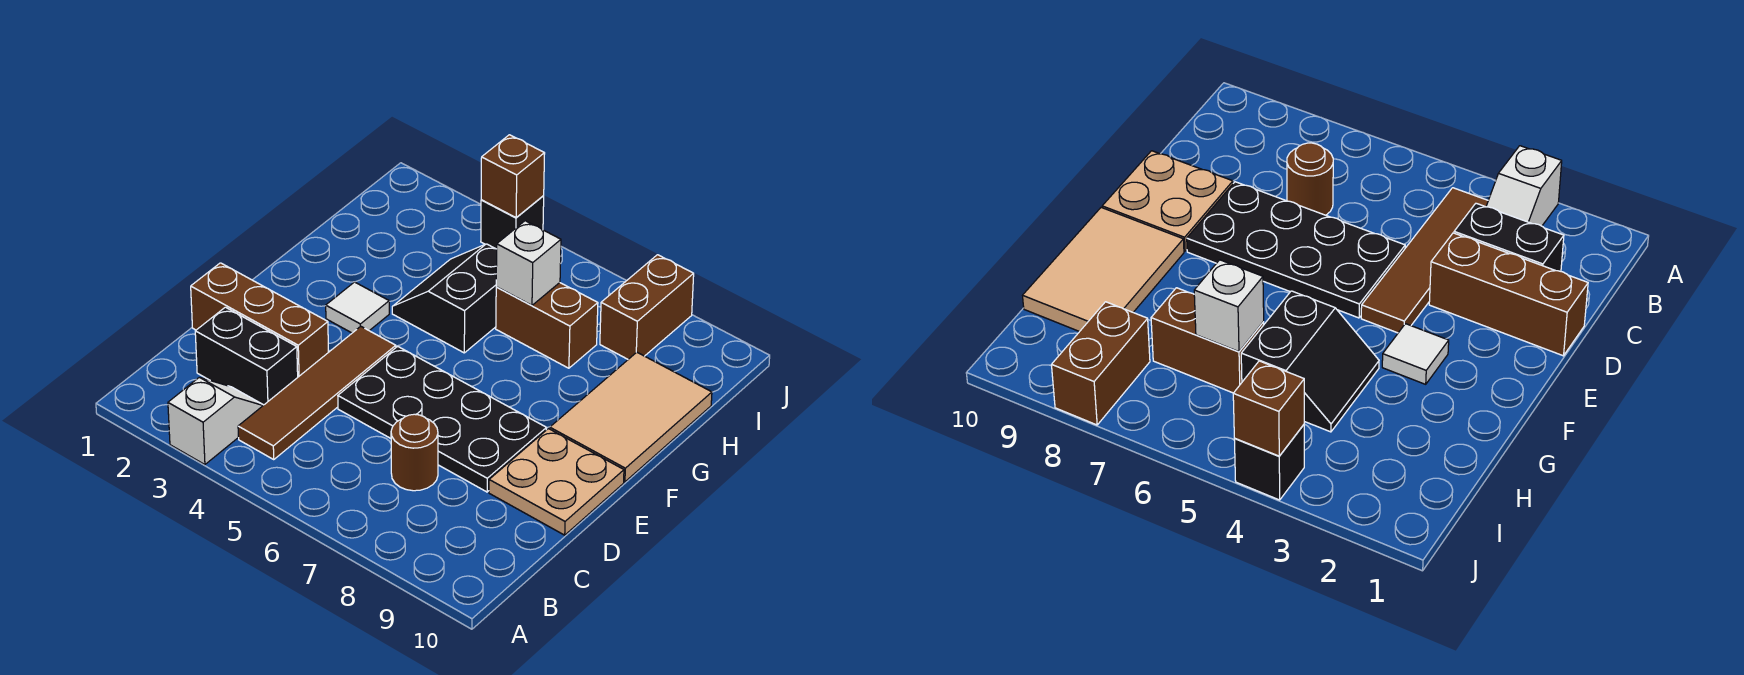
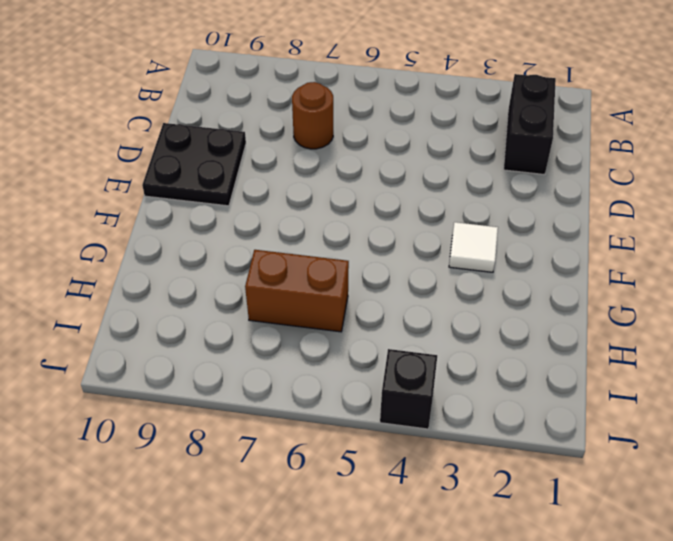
black brick B2:C2 level 1 -> black brick C2:C3 level 1
black plate D9:E10 level 1 -> tan plate D9:E10 level 1
none -> white slope A3:B3 level 1 top A
none -> brown tile B4:E4 level 1
none -> brown brick D1:D3 level 1

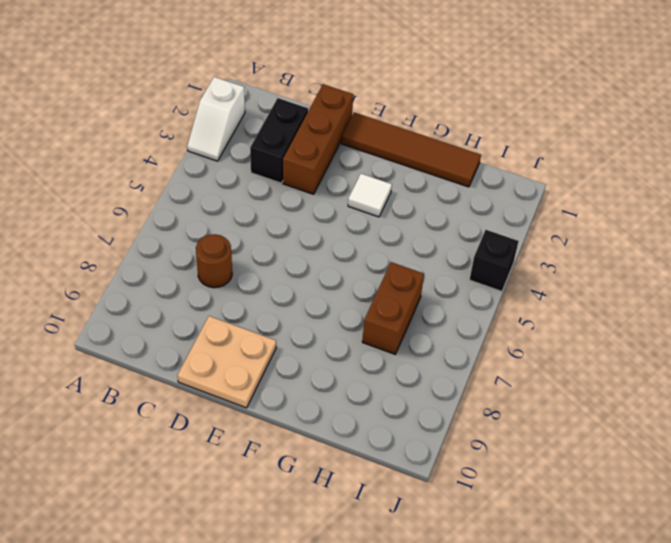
white slope A2:A3 level 1 top 2 -> white slope A3:B3 level 1 top A
brown tile E1:H1 level 1 -> brown tile B4:E4 level 1
none -> black plate D5:E8 level 1
none -> tan tile F9:H10 level 1
none -> black slope G4:H5 level 1 top 5

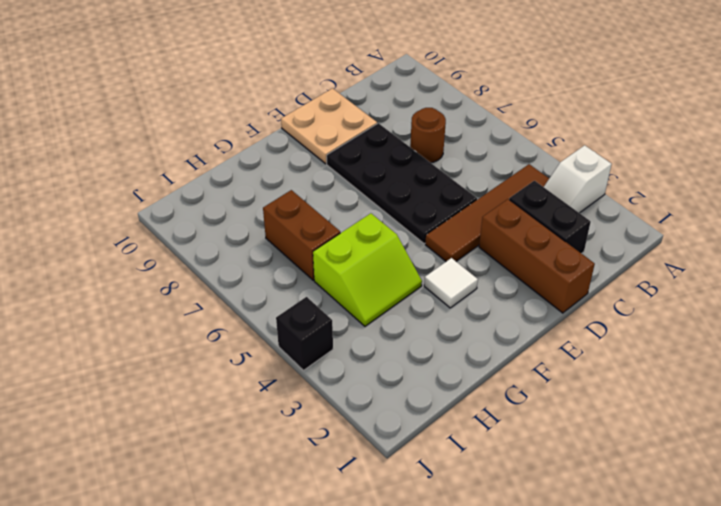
lime slope G4:H5 level 1 top 5 -> black slope G4:H5 level 1 top 5
none -> tan tile F9:H10 level 1
none -> brown brick I8:J8 level 1
none -> white brick H6 level 2

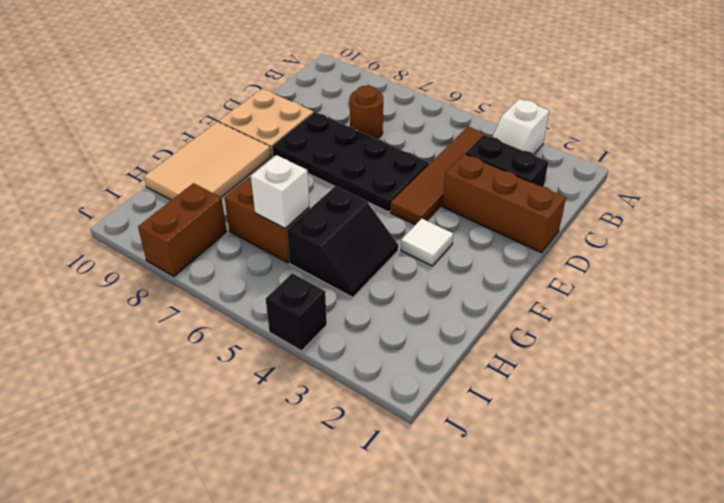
none -> brown brick J4 level 2

